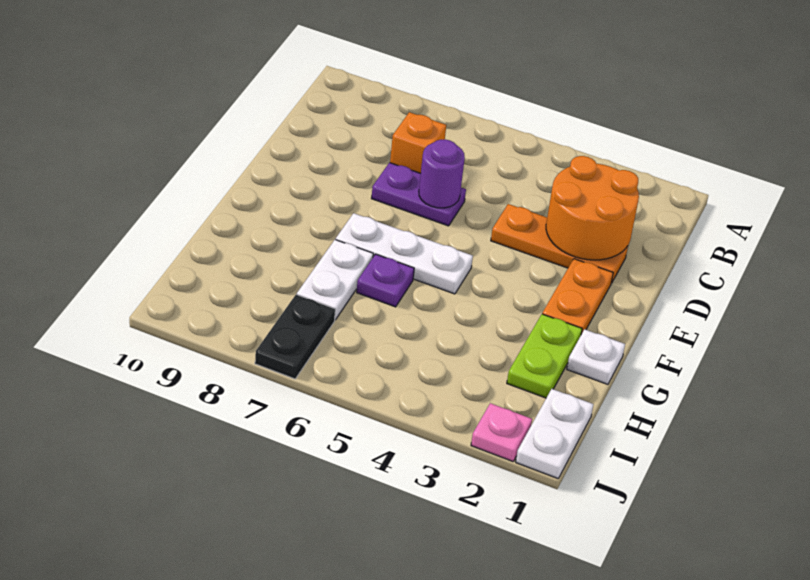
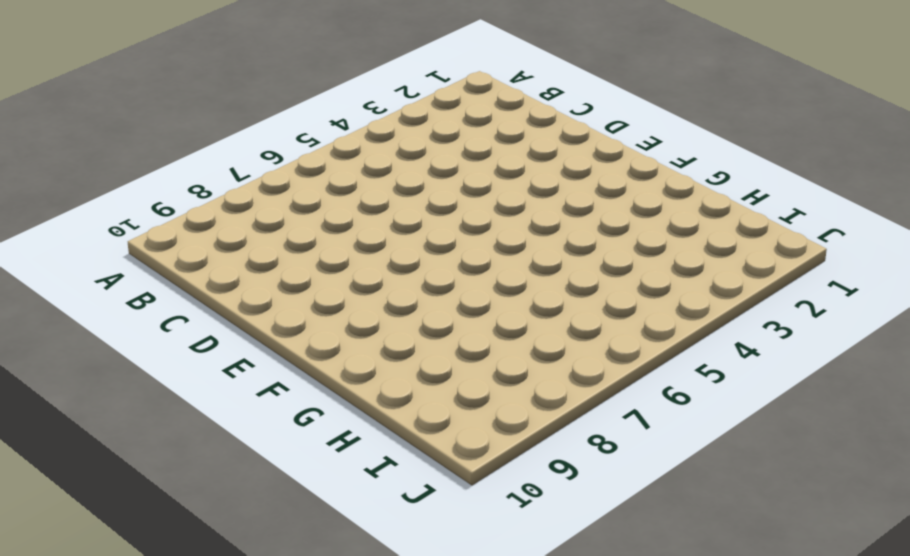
none -> orange brick C7 level 1
none -> orange plate D2:D4 level 1
none -> purple plate D6:D7 level 1

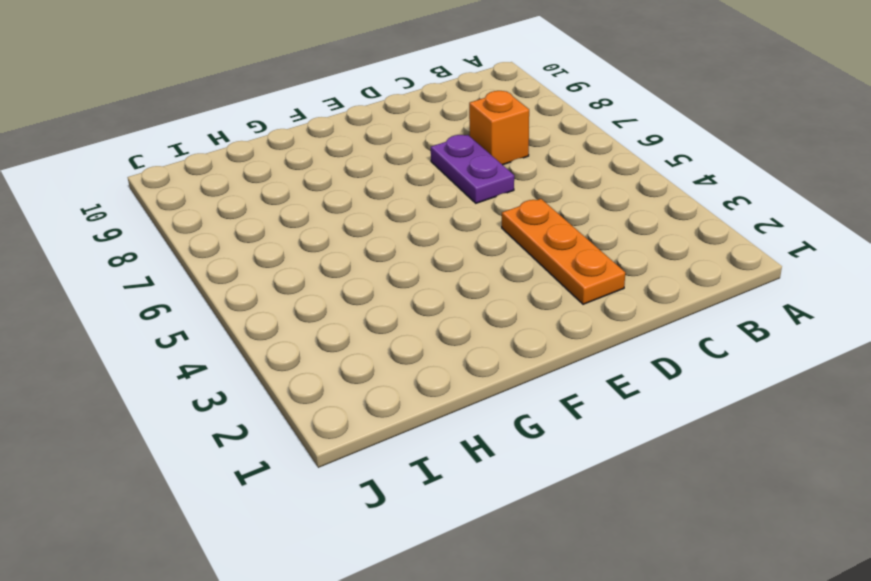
none -> orange plate E2:F2 level 1
none -> white plate F5:F7 level 1
none -> white plate G1 level 1

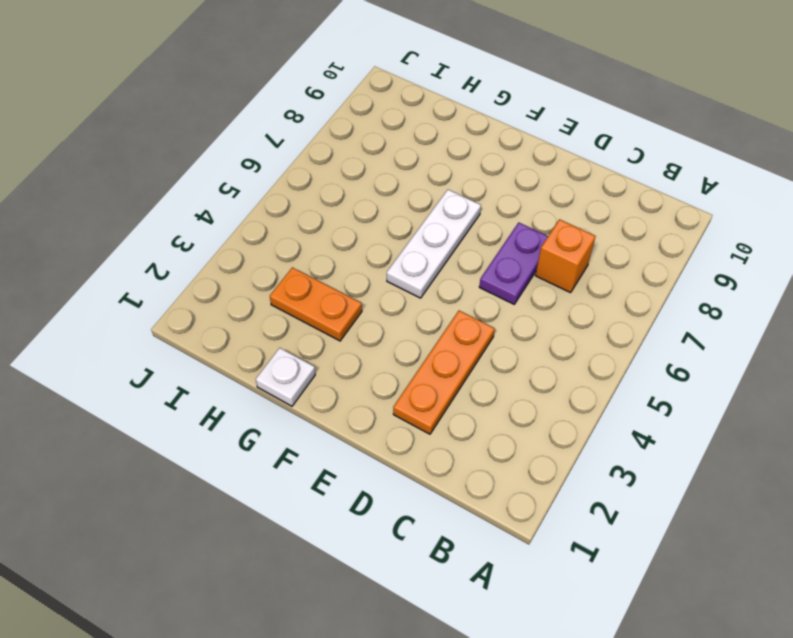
orange plate G3:H3 level 1 -> orange plate E2:F2 level 1
none -> lime plate G2:H2 level 1
none -> purple plate G6 level 1
none -> white plate G7:H7 level 1

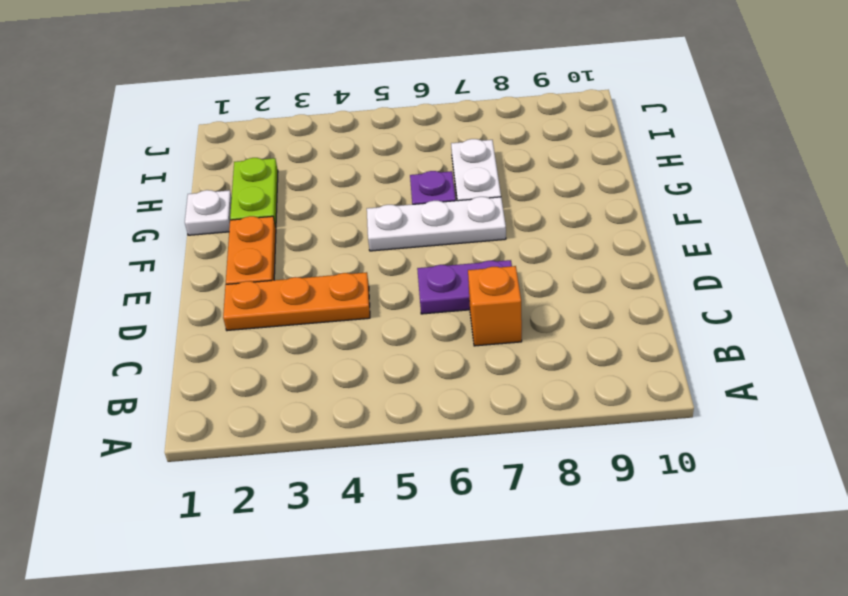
none -> white plate I1:J1 level 1
none -> black plate I7:J7 level 1
none -> pink plate J2 level 1

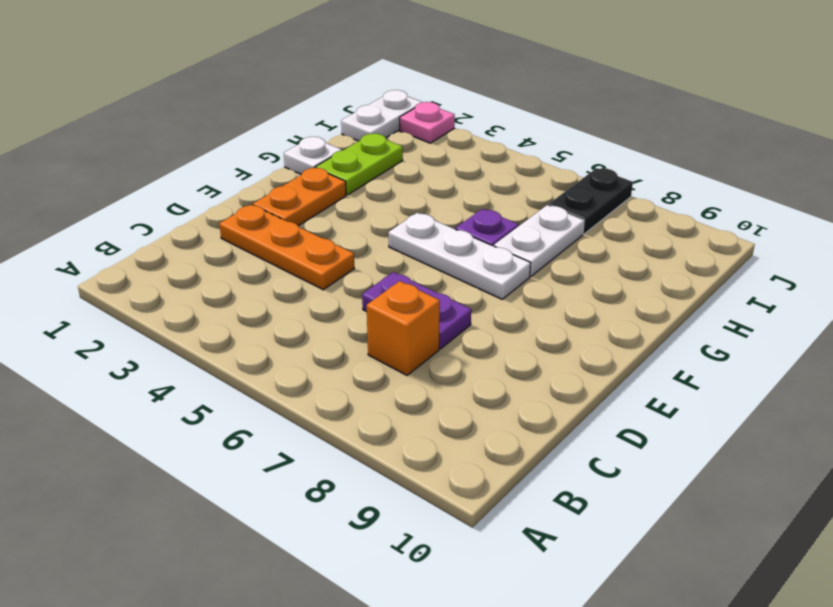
none -> orange round brick C2:D3 level 2
none -> purple round brick D6 level 2

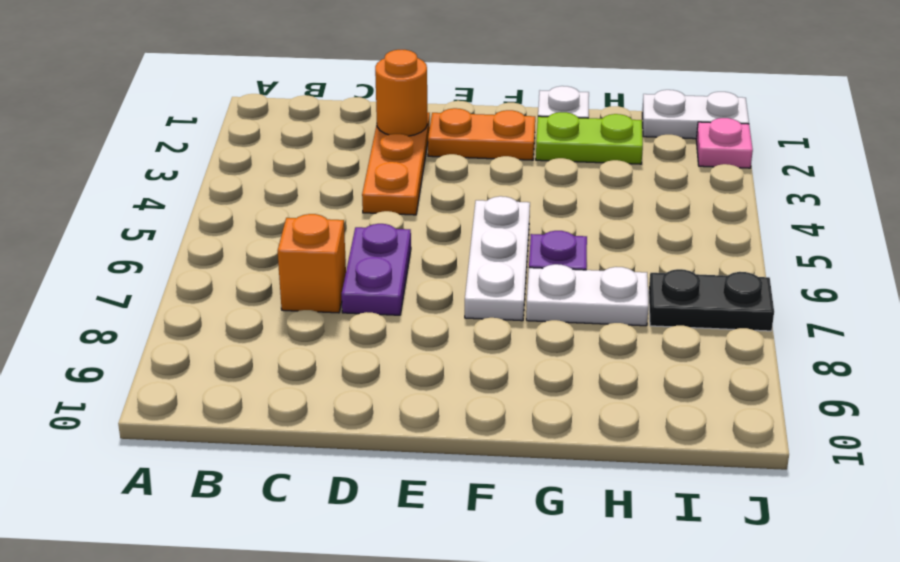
orange round brick D2 level 2 -> orange round brick C2:D3 level 2
none -> purple round brick D6 level 2

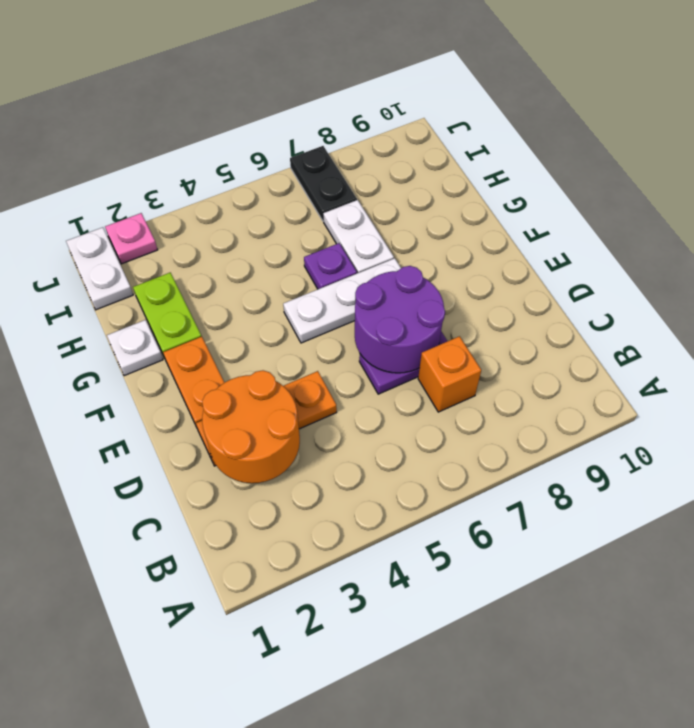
purple round brick D6:E7 level 2 -> purple round brick D6 level 2

